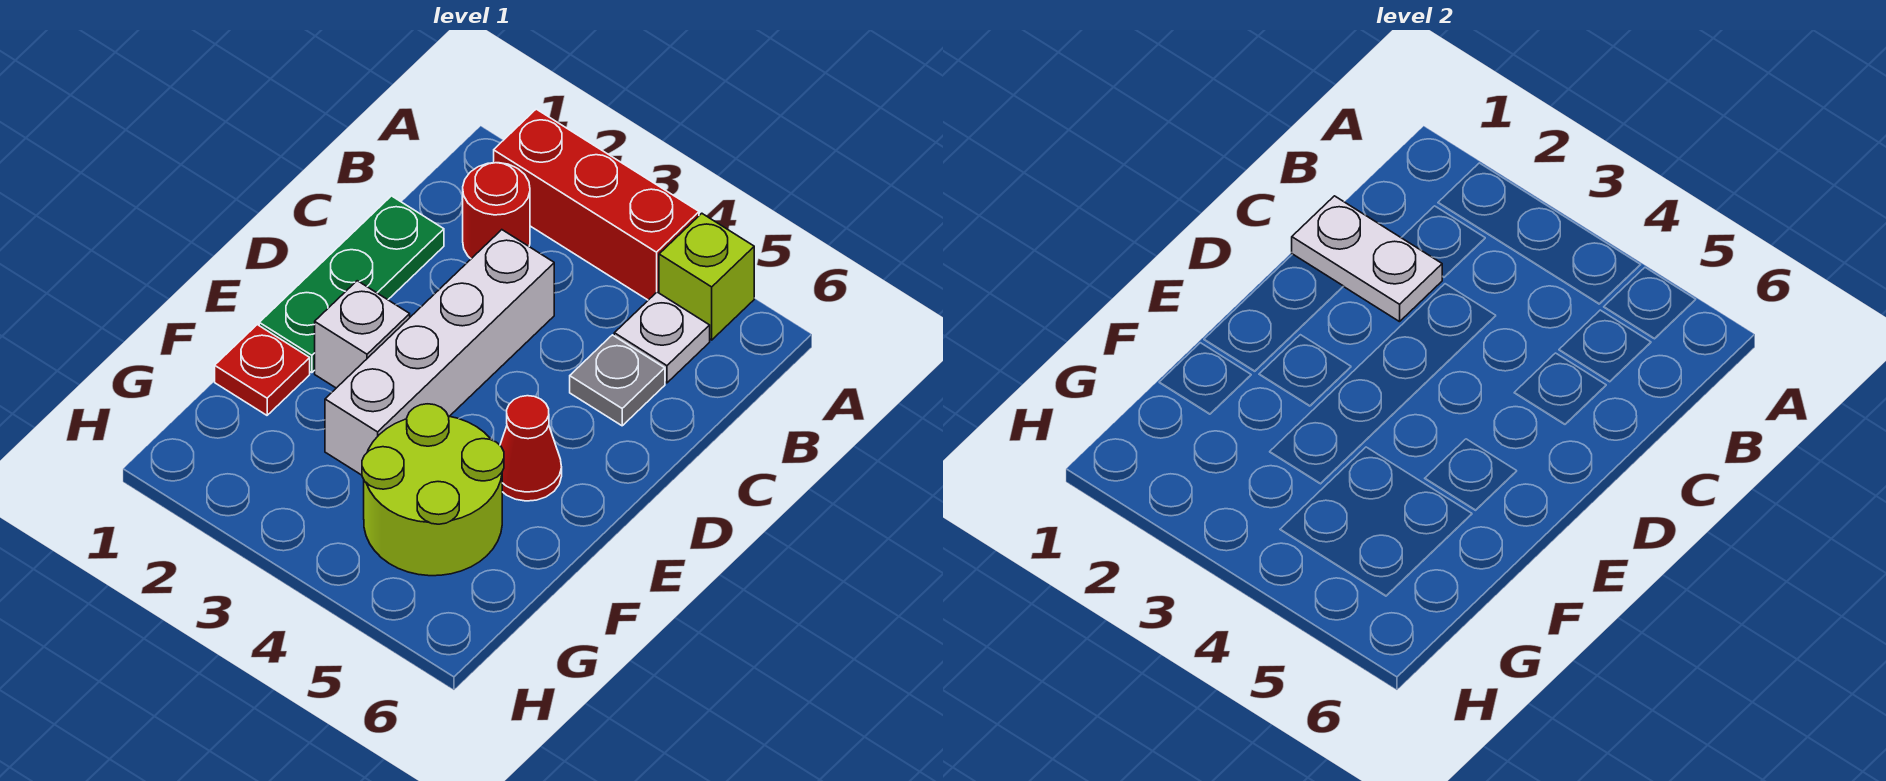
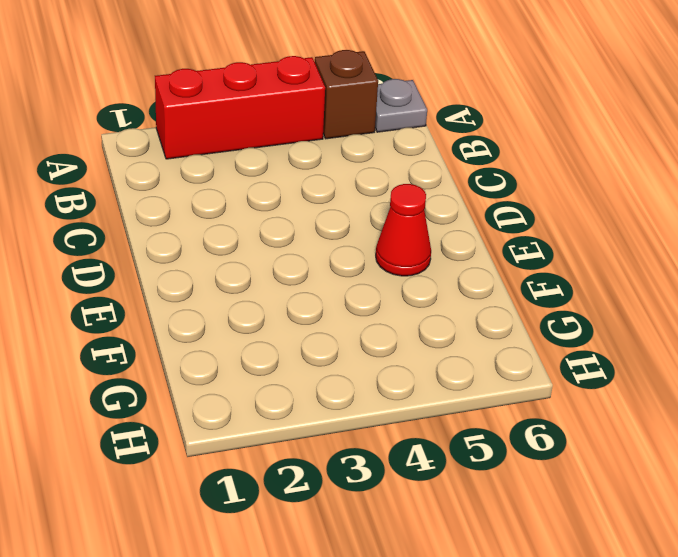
brown brick A5 level 1 -> lime brick A5 level 1
grey plate A6 level 1 -> grey plate C5 level 1
none -> red round brick B2 level 1
none -> white plate B5 level 1
none -> green plate C1:E1 level 1

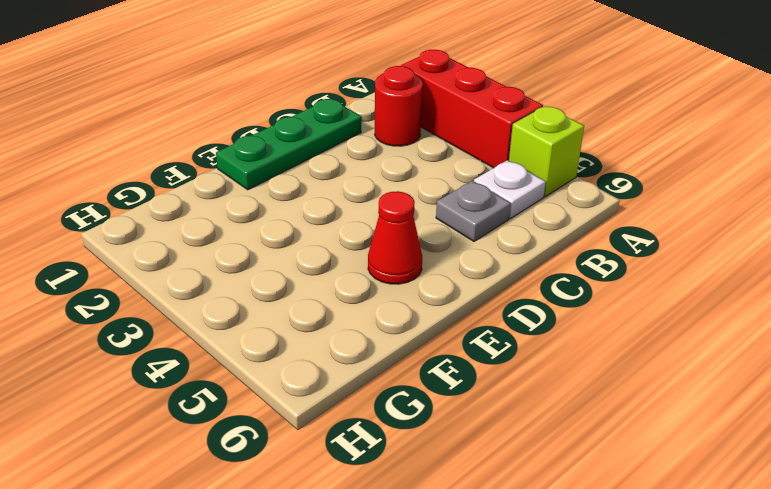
none -> white brick C3:F3 level 1
none -> white brick E2 level 1
none -> red plate F1 level 1

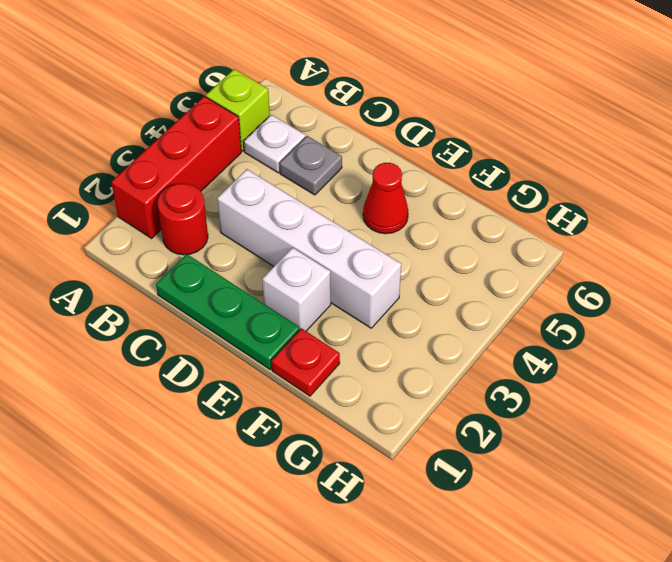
none -> lime round brick F4:G5 level 1
none -> white plate C1:C2 level 2

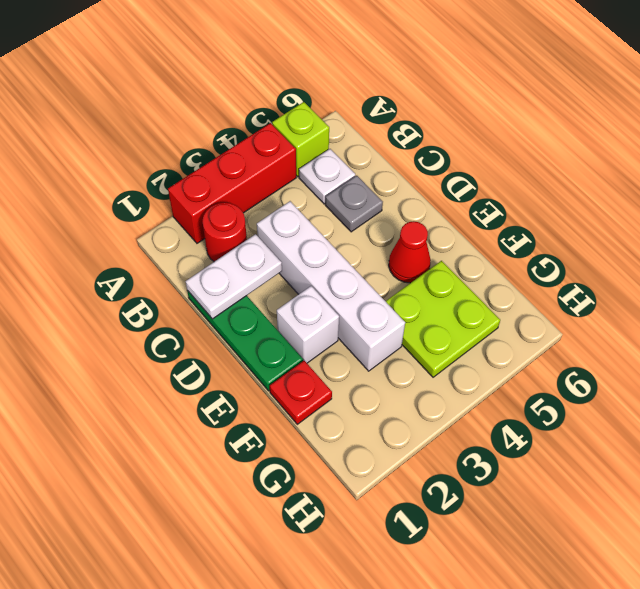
lime plate F4:G5 level 1 -> lime round brick F4:G5 level 1

